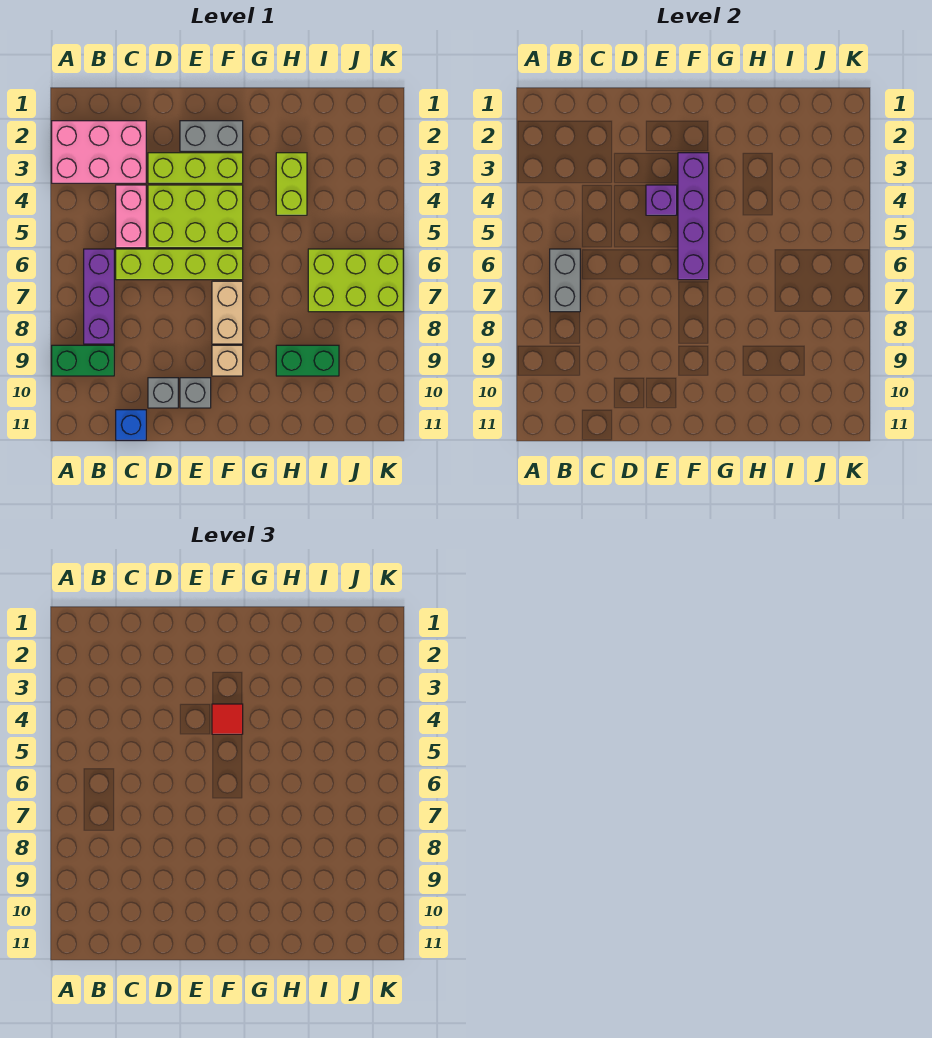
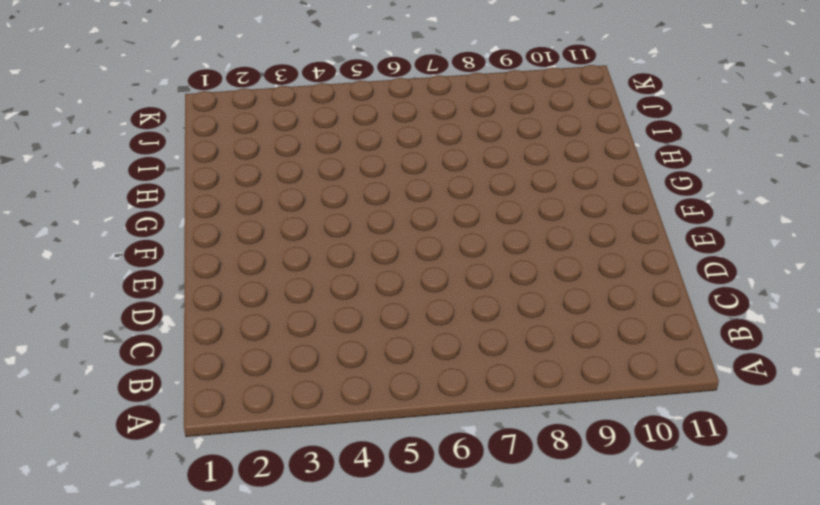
none -> pink brick A2:C3 level 1
none -> green brick A9:B9 level 1
none -> purple brick B6:B8 level 1

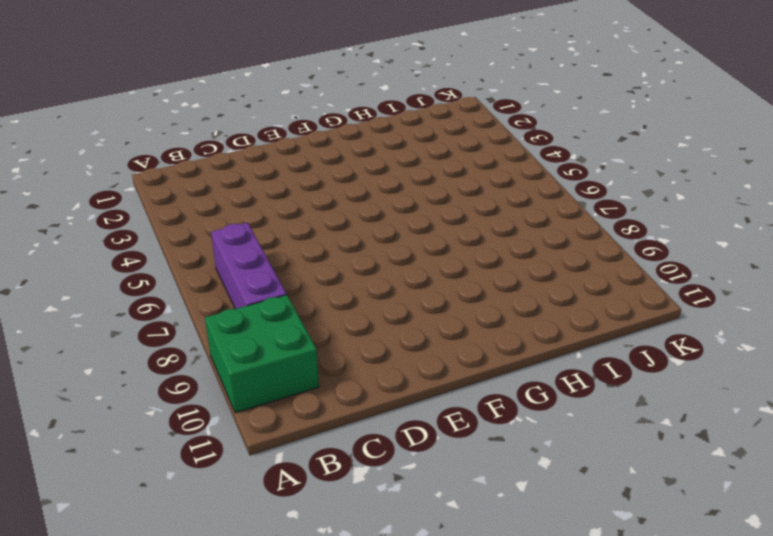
green brick A9:B10 level 1 -> green brick A9:B9 level 1
none -> pink brick A2:C3 level 1
none -> pink brick C4:C5 level 1
none -> lime brick C6:F6 level 1

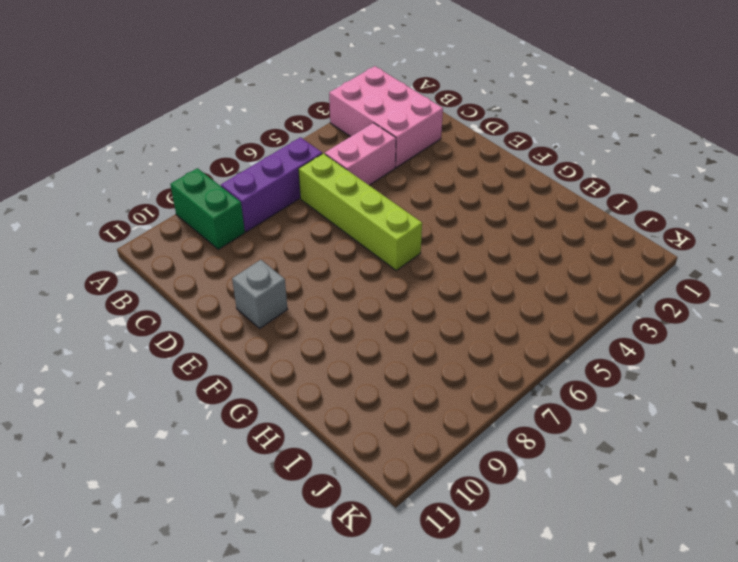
none -> blue brick C11 level 1
none -> lime brick D3:F3 level 1
none -> lime brick D4:F5 level 1

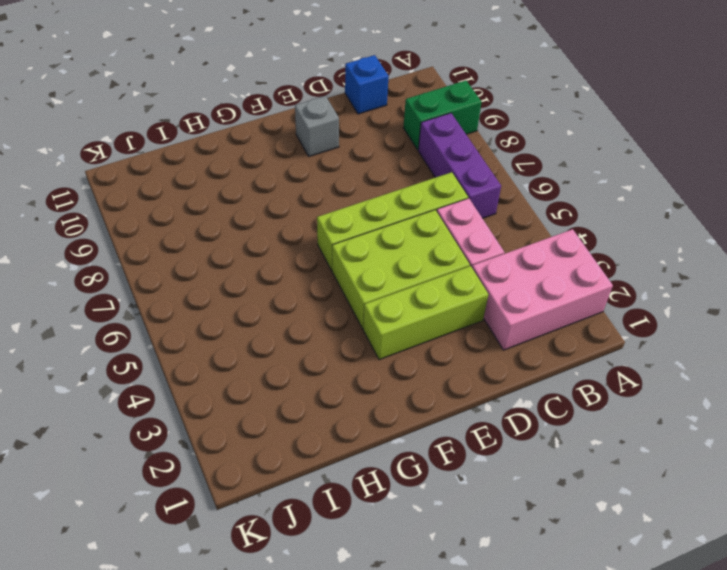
none -> grey brick D10 level 1
none -> grey brick E2:F2 level 1
none -> tan brick F7:F8 level 1

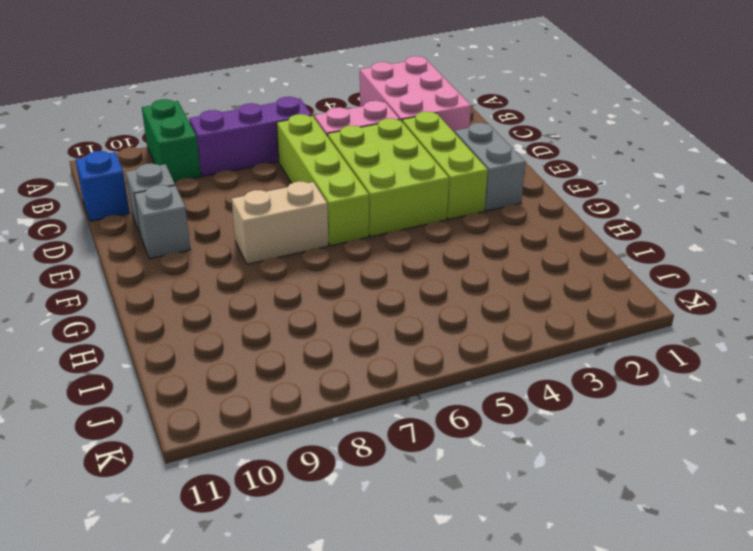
none -> tan brick F9 level 1
none -> lime brick H3:H4 level 1
none -> green brick H9:I9 level 1

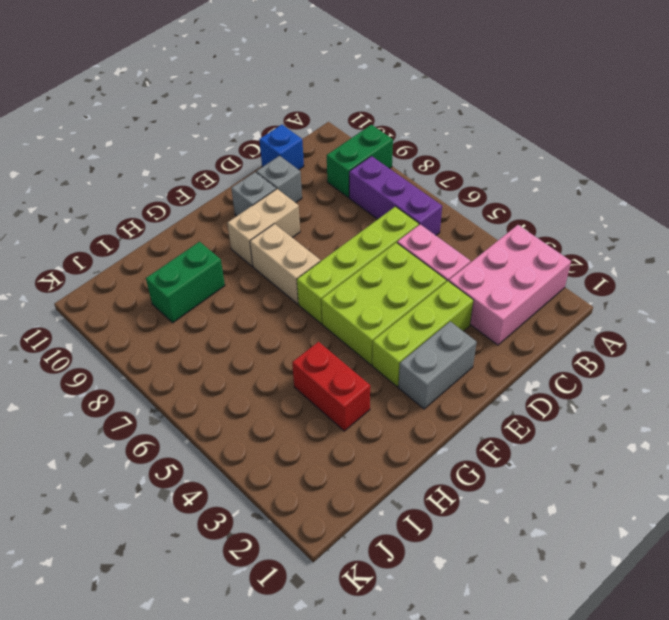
tan brick E9:F9 level 1 -> tan brick F9 level 1
red brick H3:H4 level 1 -> lime brick H3:H4 level 1
none -> lime brick I6:K7 level 1
none -> grey brick B6:B7 level 2
none -> purple brick E4 level 2

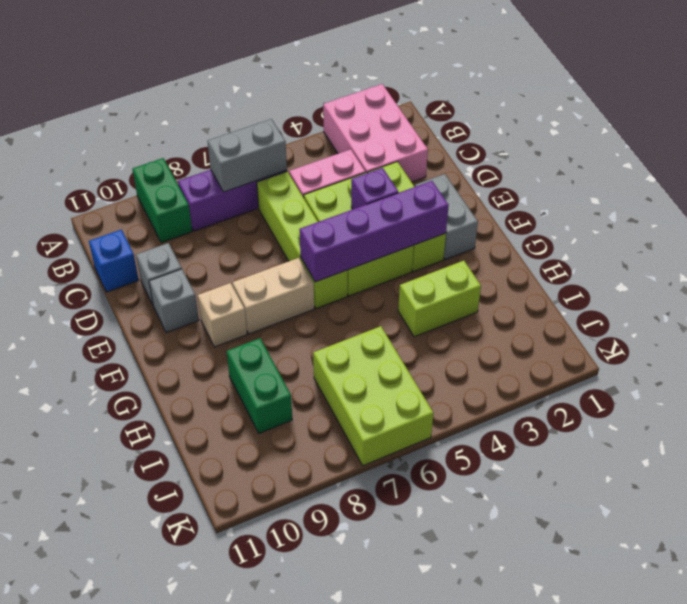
none -> red tile F4 level 3

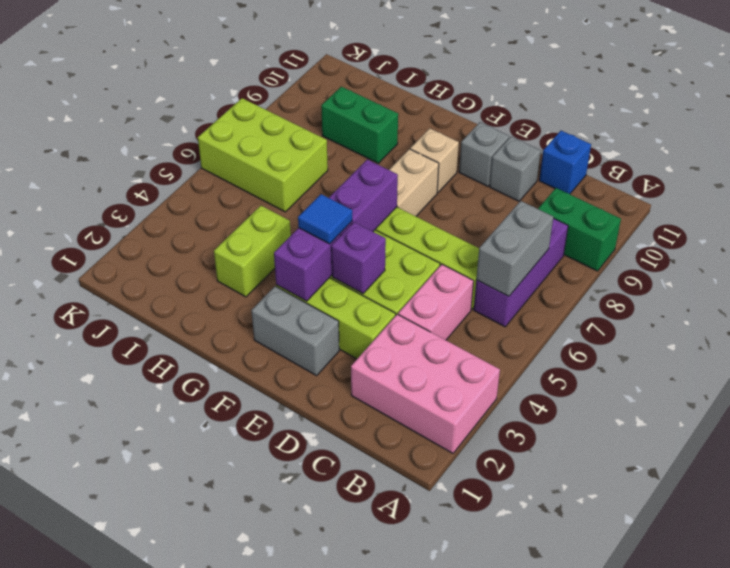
blue tile F4 level 3 -> red tile F4 level 3

